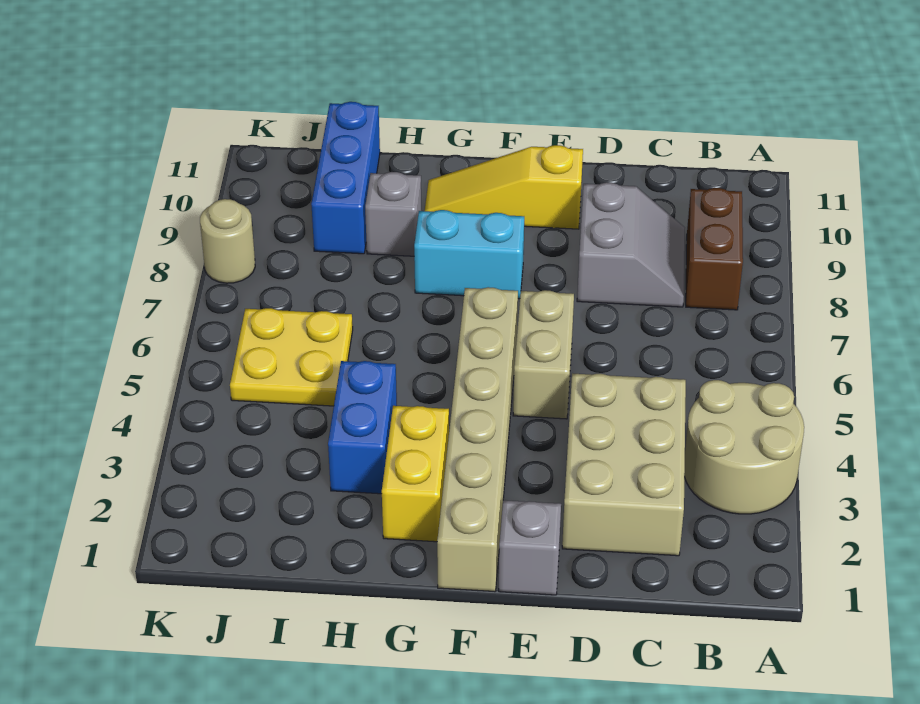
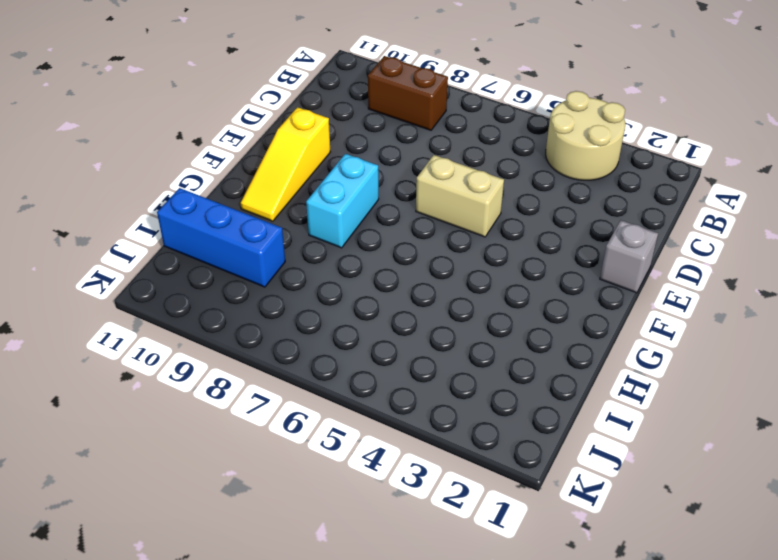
none -> tan brick C2:D4 level 1
none -> grey slope C8:D9 level 1 top D
none -> tan brick F1:F6 level 1

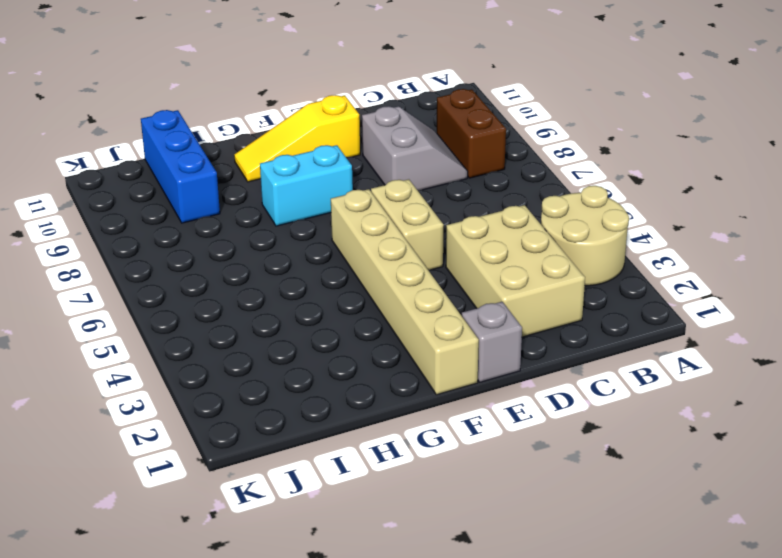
none -> yellow brick G2:G3 level 1
none -> blue brick H3:H4 level 1
none -> grey brick H9 level 1

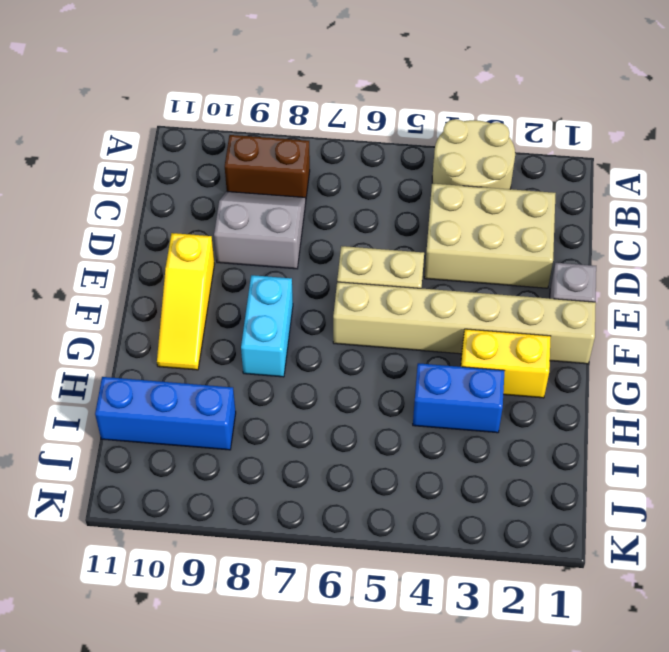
none -> grey brick H9 level 1
none -> yellow plate I5:J6 level 1
none -> tan round brick K8 level 1

